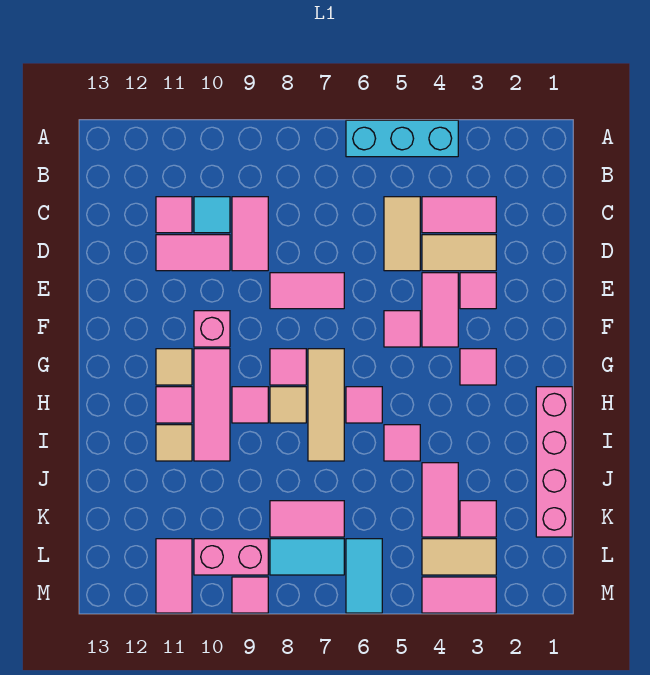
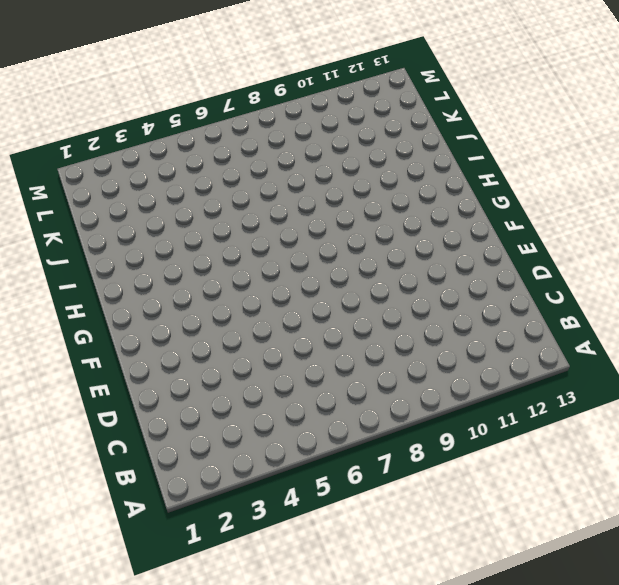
none -> cyan brick A4:A6 level 1
none -> pink tile C3:C4 level 1
none -> tan tile C5:D5 level 1
none -> pink tile C9:D9 level 1

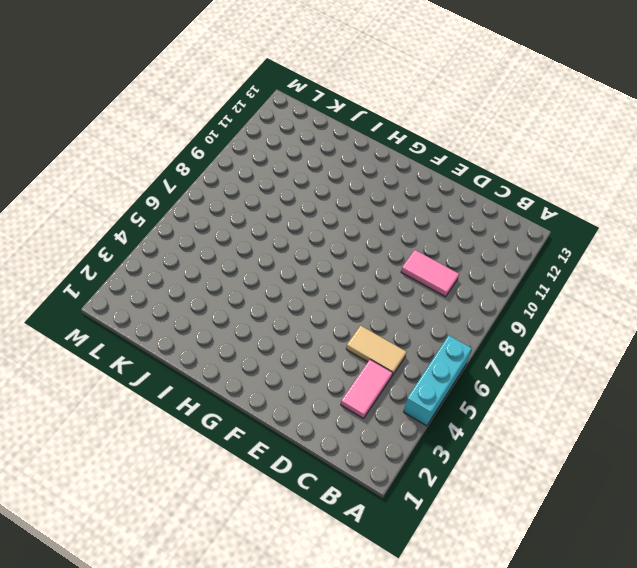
none -> cyan tile C10 level 1
none -> pink tile C11 level 1
none -> tan tile D3:D4 level 1
none -> pink tile D10:D11 level 1

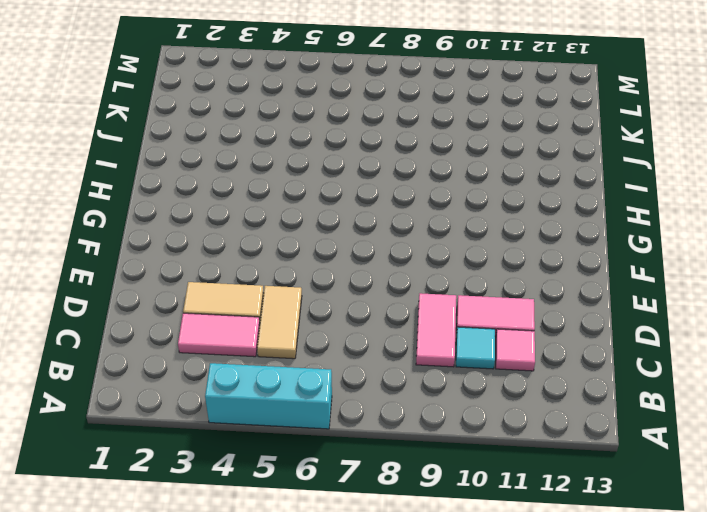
none -> pink tile E3 level 1
none -> pink tile E4:F4 level 1
none -> pink tile E7:E8 level 1
none -> pink tile F5 level 1

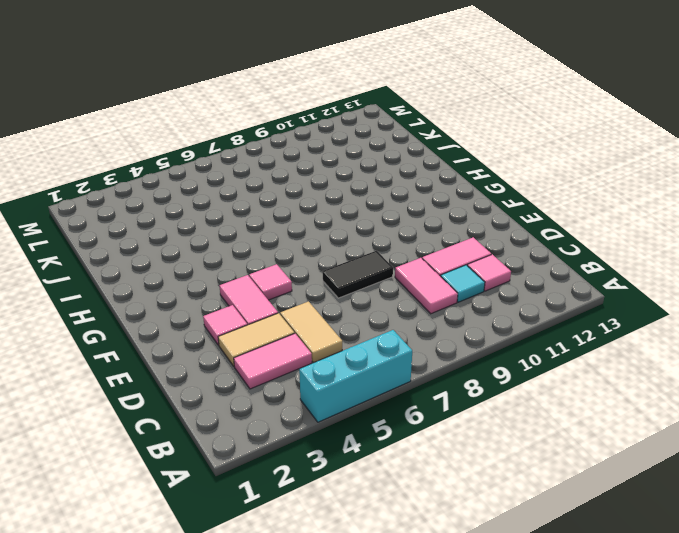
black tile E7:E8 level 1 -> pink tile E7:E8 level 1
none -> pink brick F10 level 1
none -> pink tile G3 level 1
none -> tan tile G7:I7 level 1
none -> pink tile G8 level 1

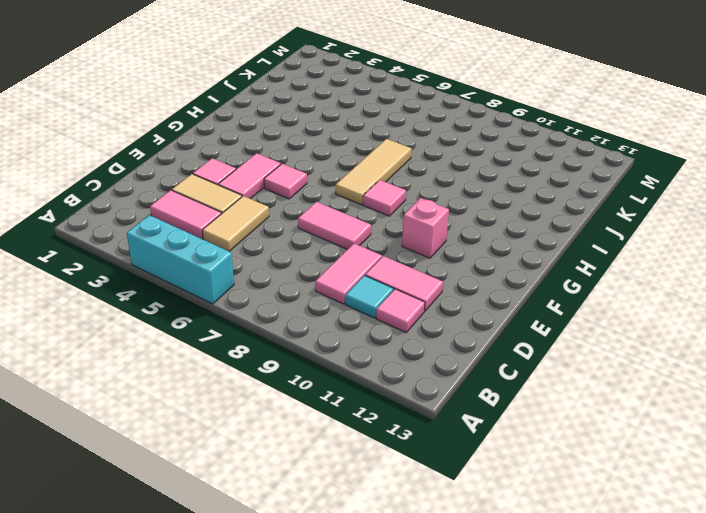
none -> pink tile G3 level 1
none -> pink tile G10:I10 level 1
none -> tan tile G11 level 1
none -> pink brick H1:K1 level 1

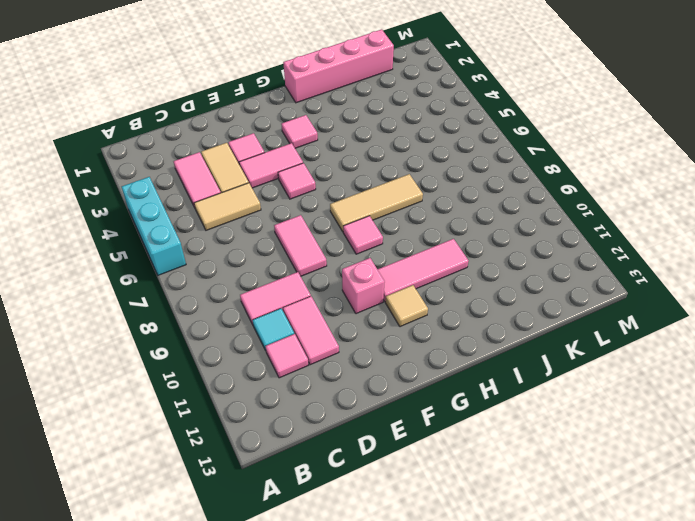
none -> pink tile H6 level 1
none -> tan tile H8 level 1
none -> pink tile H9 level 1
none -> pink tile H11 level 1

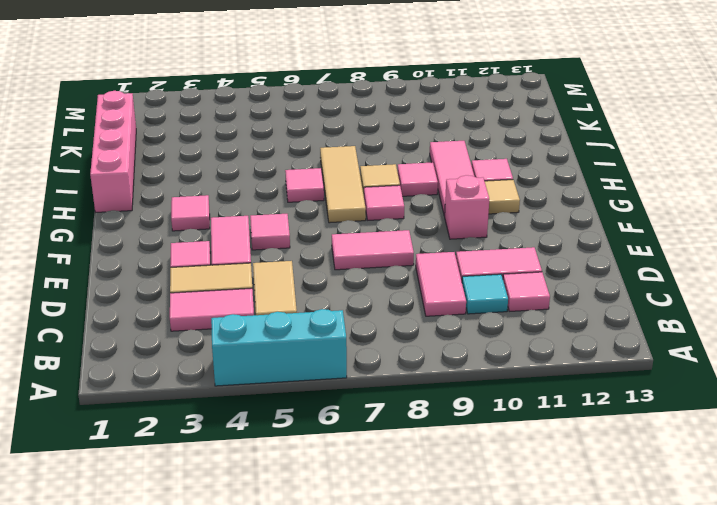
none -> pink tile I5 level 1
none -> tan tile I11 level 1
none -> pink tile J4:K4 level 1
none -> pink tile K3 level 1

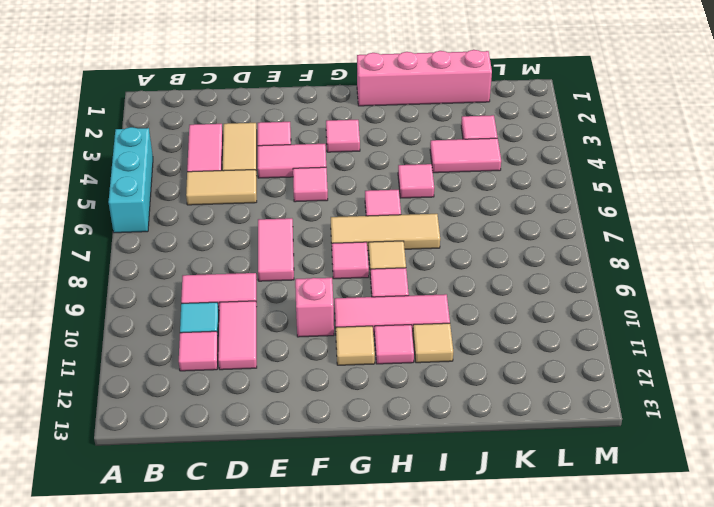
none -> pink tile K7:K8 level 1
none -> tan tile L3:L4 level 1
none -> cyan tile L6:M6 level 1
none -> cyan tile L7:L8 level 1

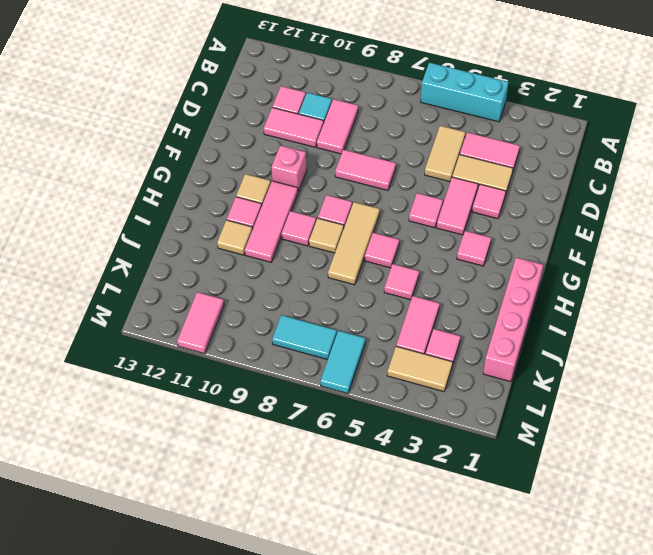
none -> pink tile K7:K8 level 1
none -> pink brick L9:L10 level 1
none -> pink tile M3:M4 level 1
none -> pink tile M9 level 1

